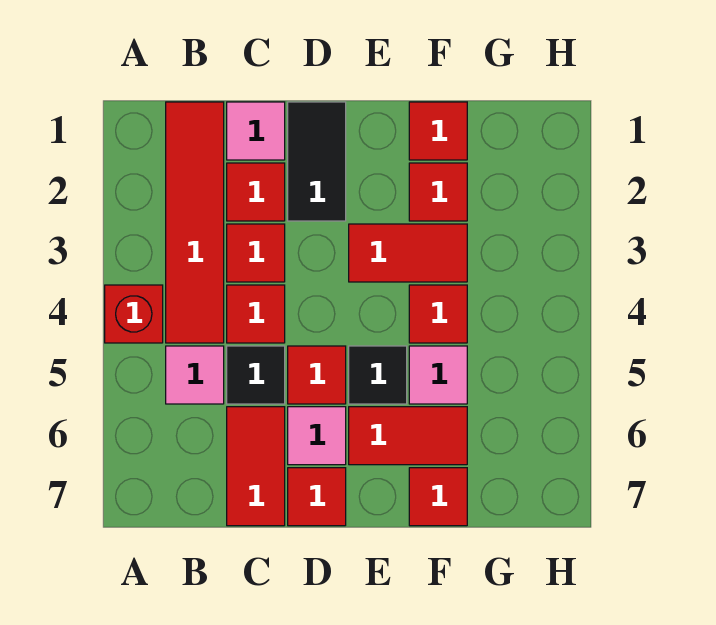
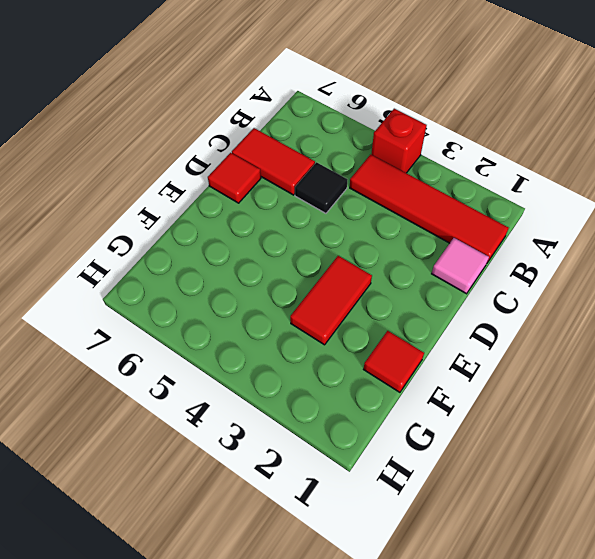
none -> pink tile B5 level 1
none -> red tile C2 level 1
none -> red tile C3 level 1

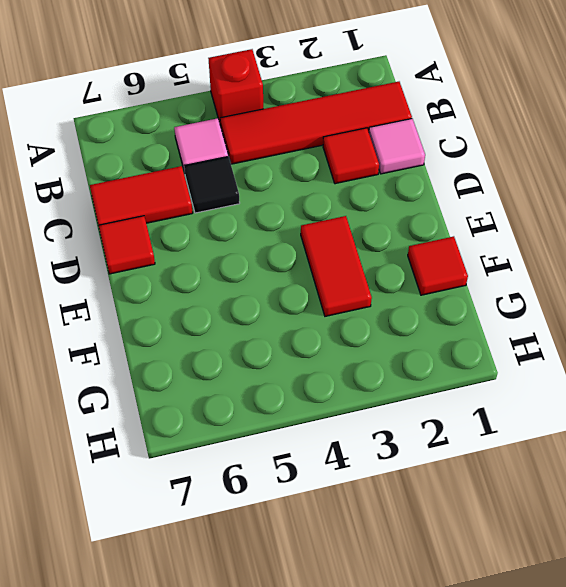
none -> red tile C3 level 1
none -> red tile C4 level 1
none -> black tile D1:D2 level 1

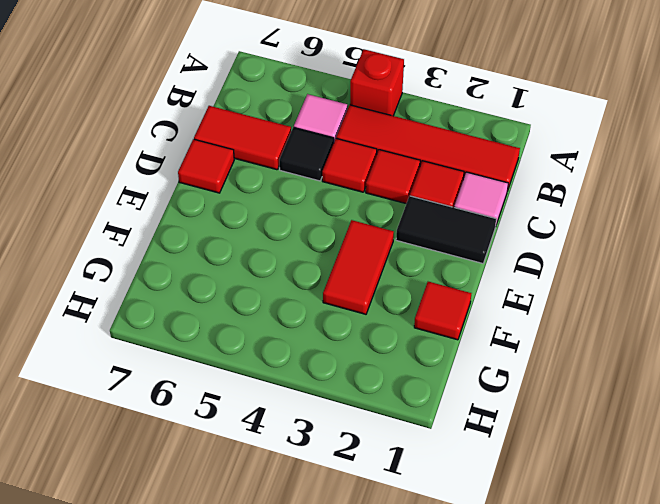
none -> red tile D5 level 1
none -> pink tile D6 level 1
none -> black tile E5 level 1

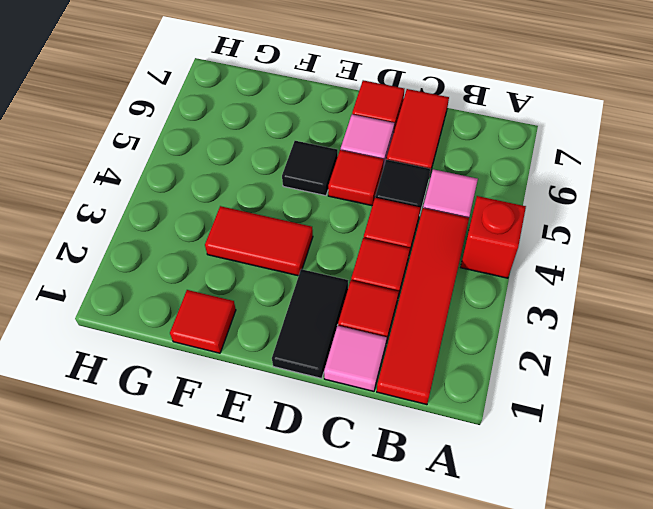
none -> red tile E6:F6 level 1
none -> red tile F2 level 1
none -> red tile F4 level 1

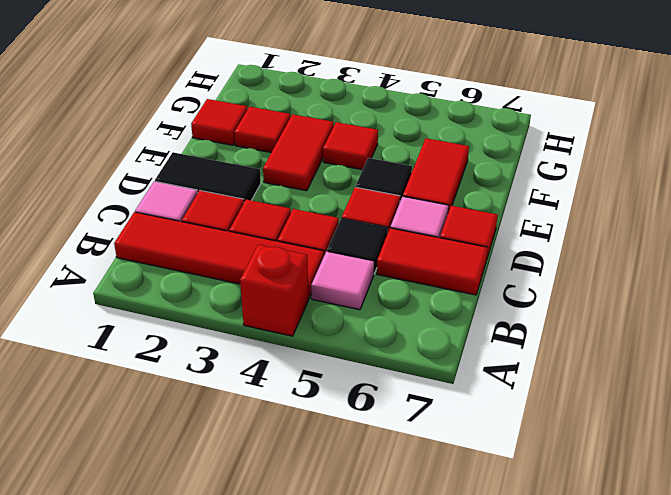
none -> pink tile F5 level 1
none -> red tile F7 level 1

